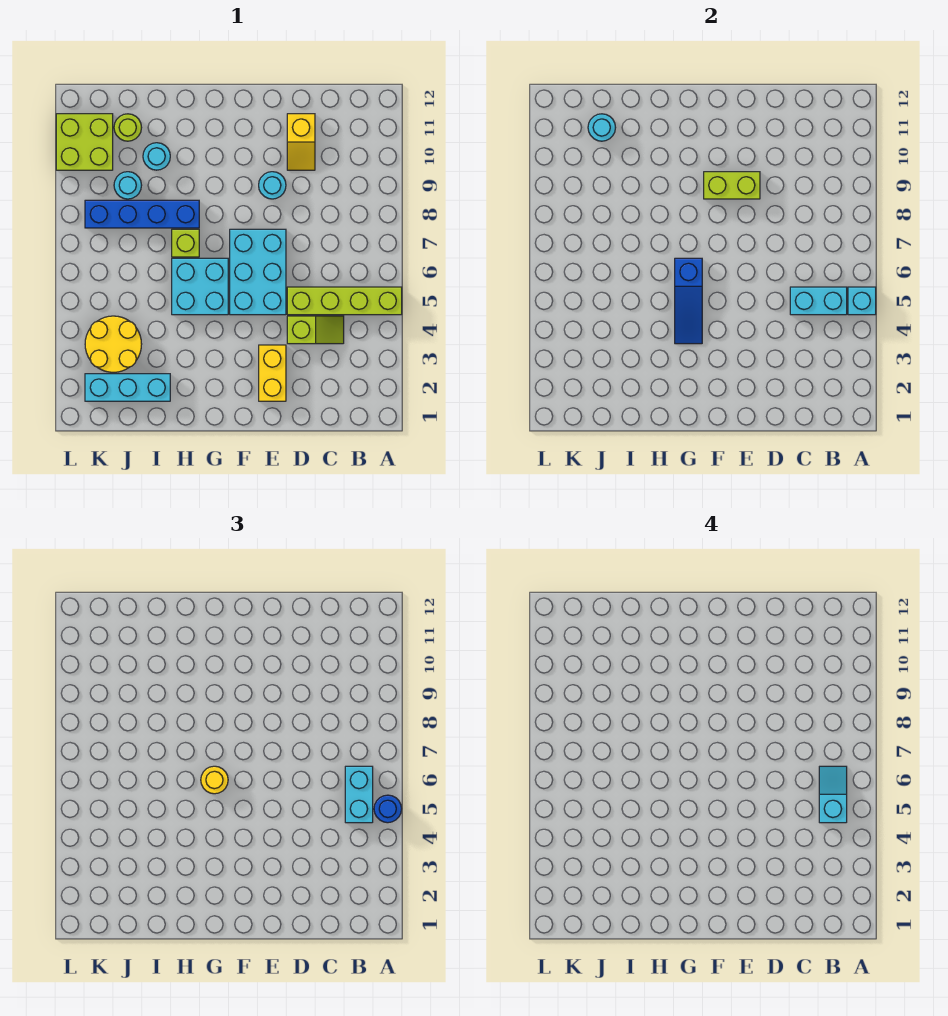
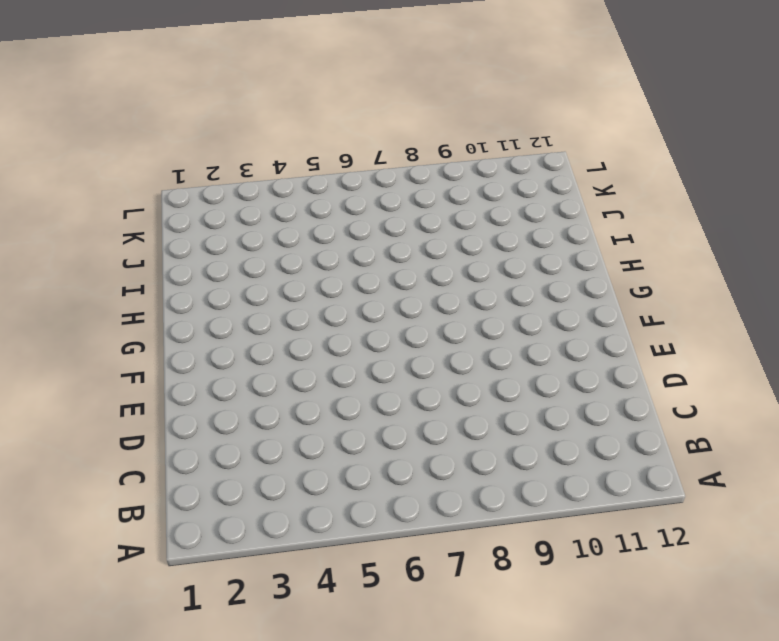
none -> lime brick A5:D5 level 1
none -> lime slope C4:D4 level 1 top D
none -> yellow slope D10:D11 level 1 top 11

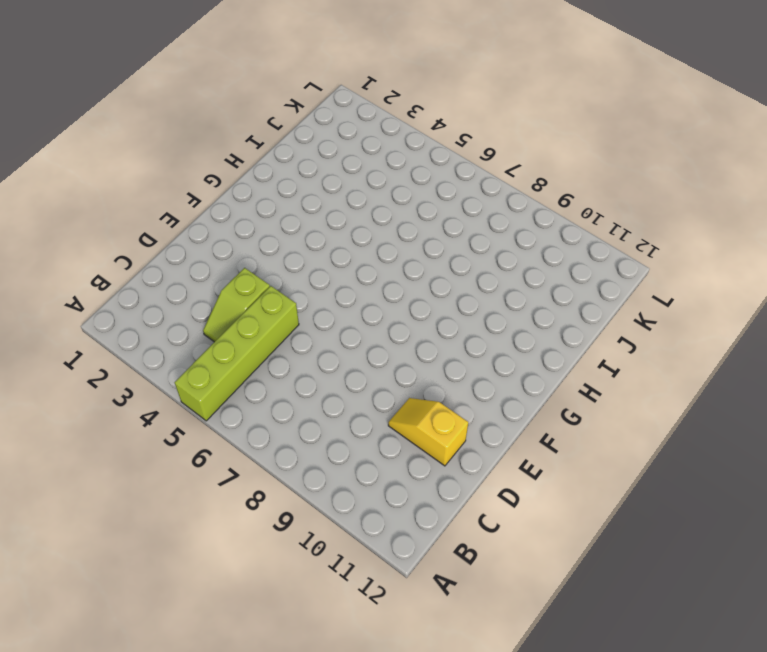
none -> yellow brick E2:E3 level 1
none -> cyan brick E5:F7 level 1
none -> cyan round brick E9 level 1

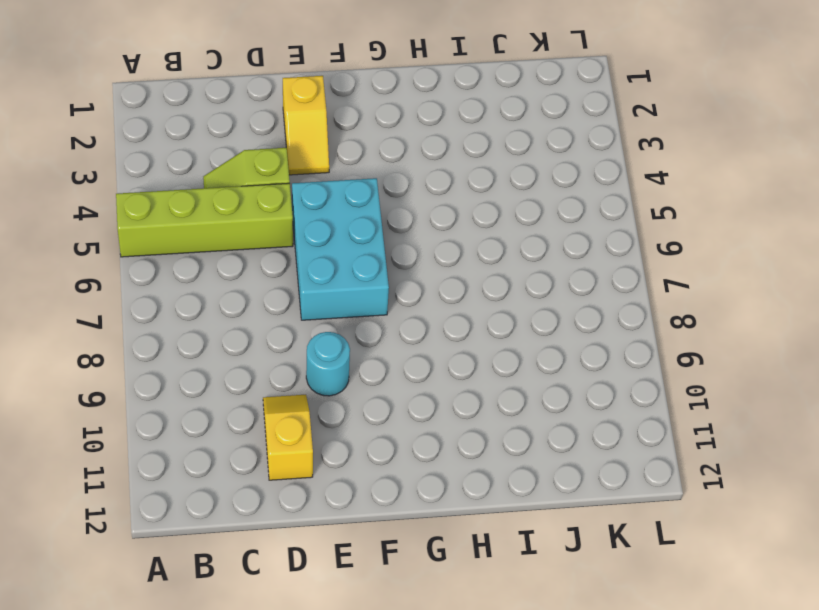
yellow slope E2:E3 level 1 top 2 -> yellow brick E2:E3 level 1
none -> cyan brick G5:H6 level 1
none -> lime brick H7 level 1
none -> blue brick H8:K8 level 1

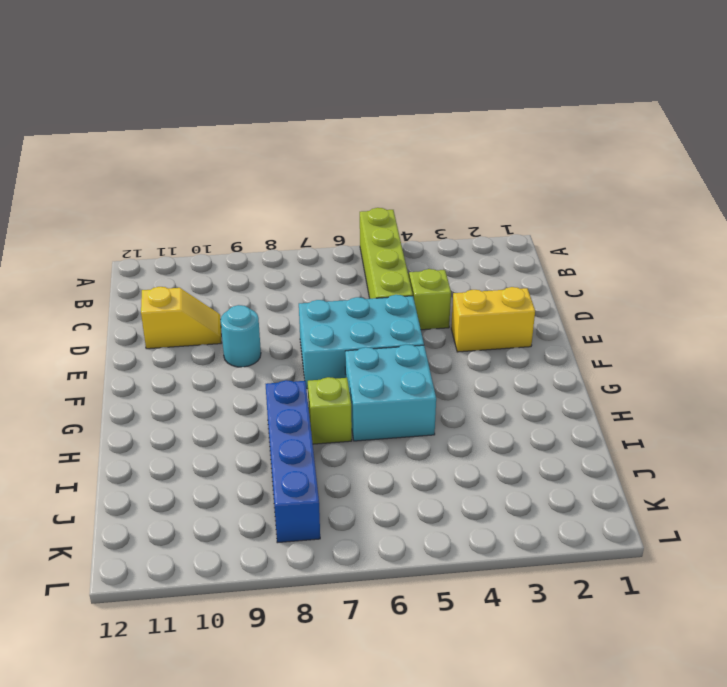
none -> cyan brick I2:K2 level 1
none -> cyan round brick I10 level 1
none -> yellow round brick J3:K4 level 1

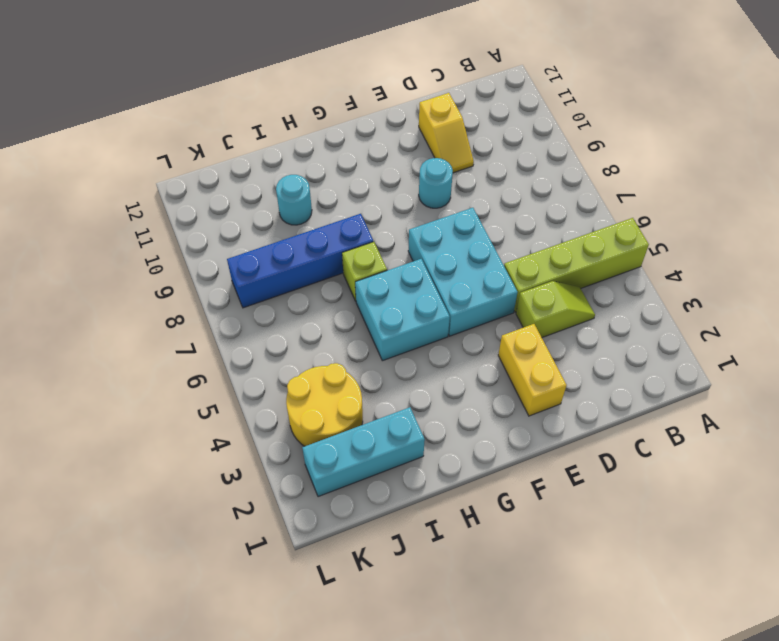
none -> cyan round brick J9 level 1
none -> lime round brick J11 level 1
none -> lime brick K10:L11 level 1

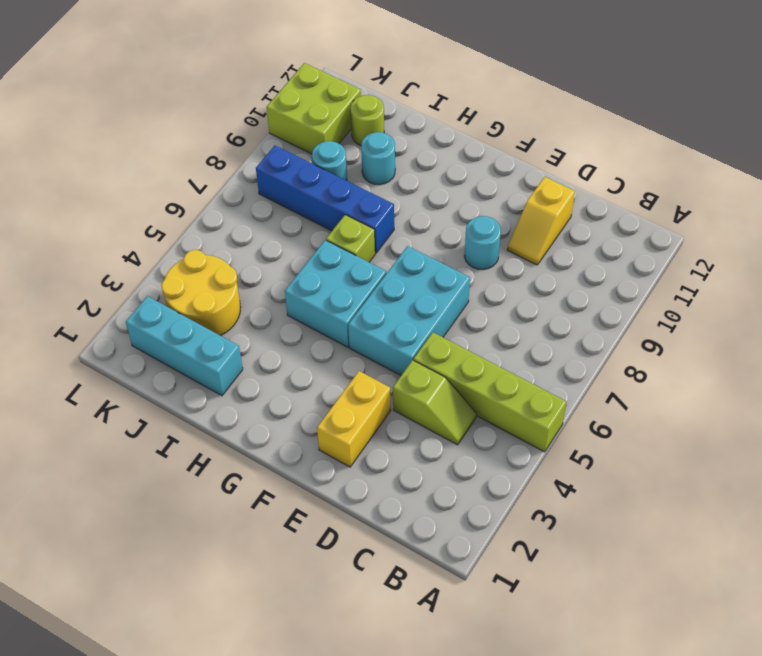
none -> cyan brick A5 level 2
none -> cyan brick B5:C5 level 2
none -> lime brick E9:F9 level 2

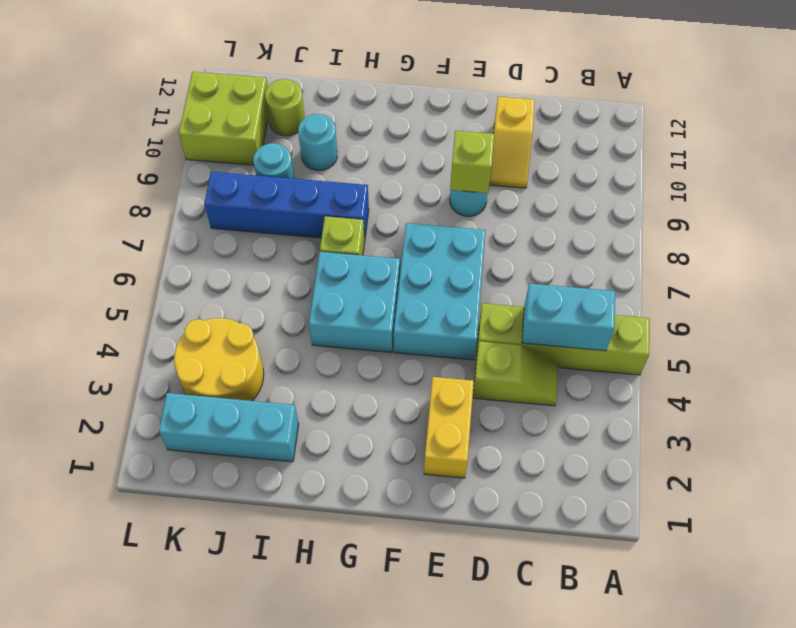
lime brick E9 level 2 -> lime brick E9:F9 level 2
none -> cyan brick A5 level 2
none -> blue slope G4:G6 level 2 top 6
none -> cyan round brick J11 level 2

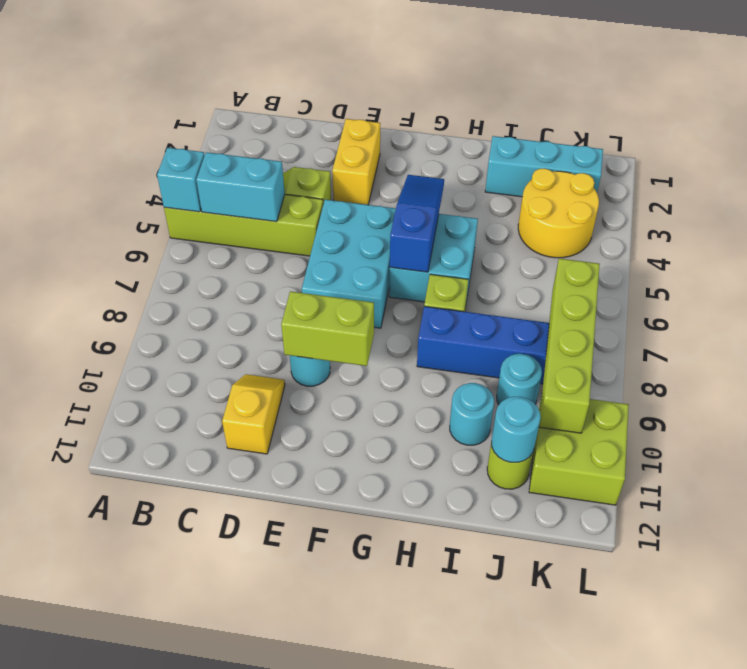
lime brick K7:K10 level 2 -> none
none -> blue round brick A5 level 3
none -> cyan brick B5:B6 level 3
none -> yellow round brick G6 level 3

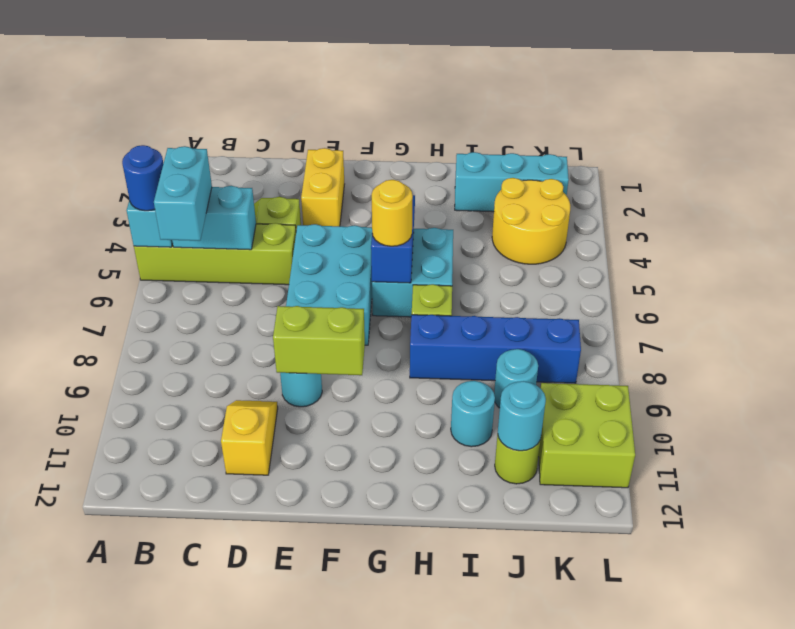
none -> cyan slope B5:B6 level 4 top 5

